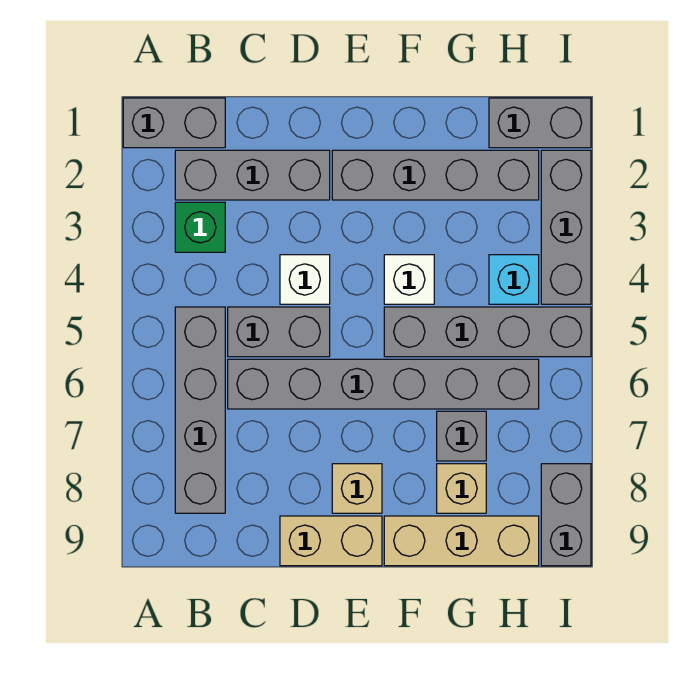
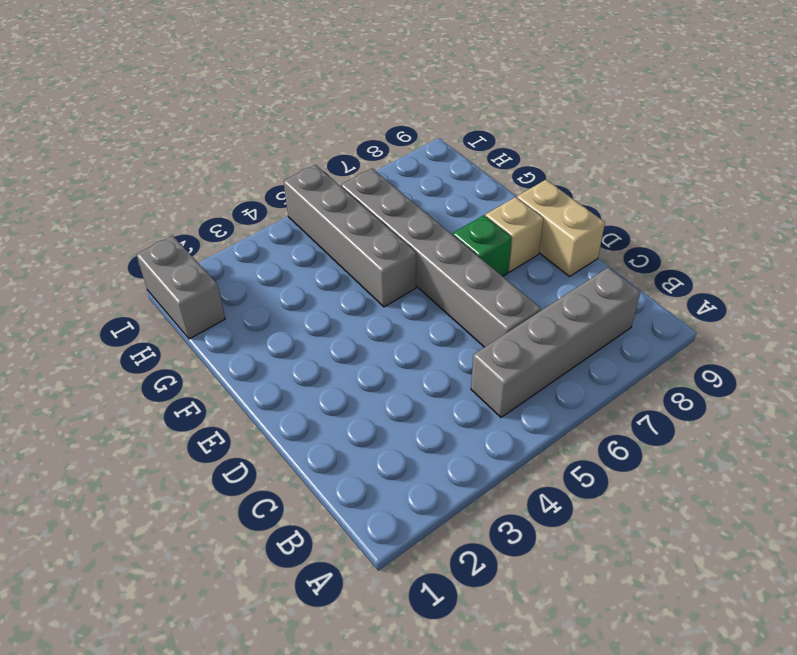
green brick E7 level 1 -> green brick B3 level 1
none -> grey brick A1:B1 level 1
none -> grey brick B2:D2 level 1
none -> grey brick C5:D5 level 1

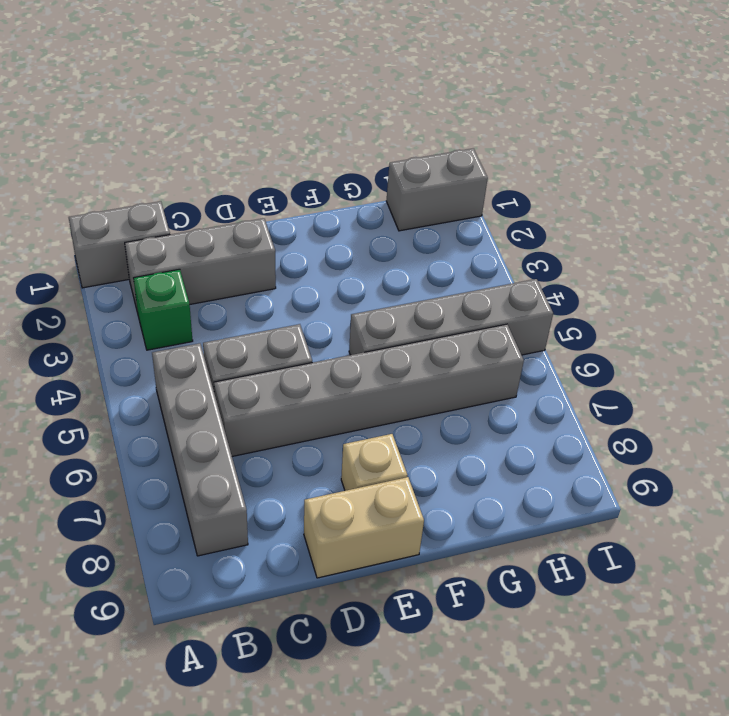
none -> white brick D4 level 1
none -> grey brick E2:H2 level 1
none -> white brick F4 level 1

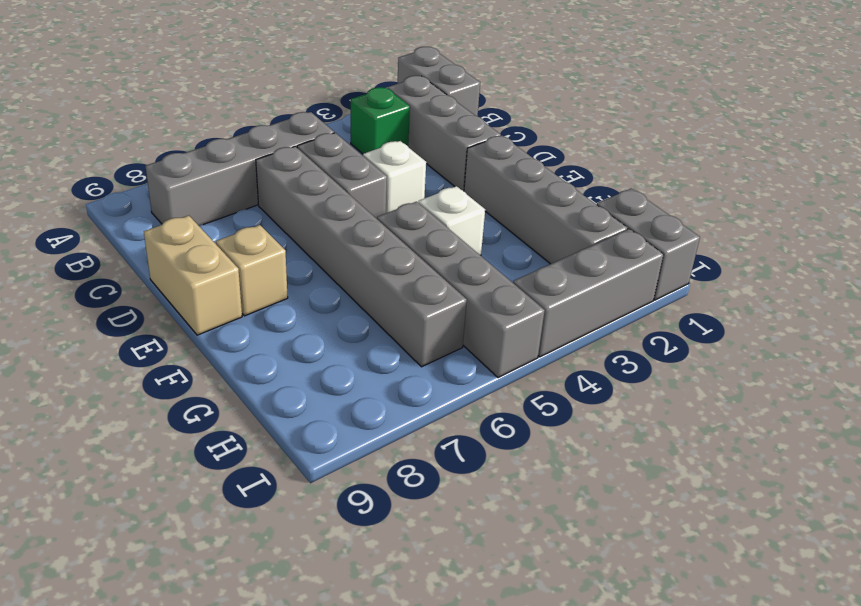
none -> tan brick F9:H9 level 1
none -> grey brick G7 level 1
none -> tan brick G8 level 1

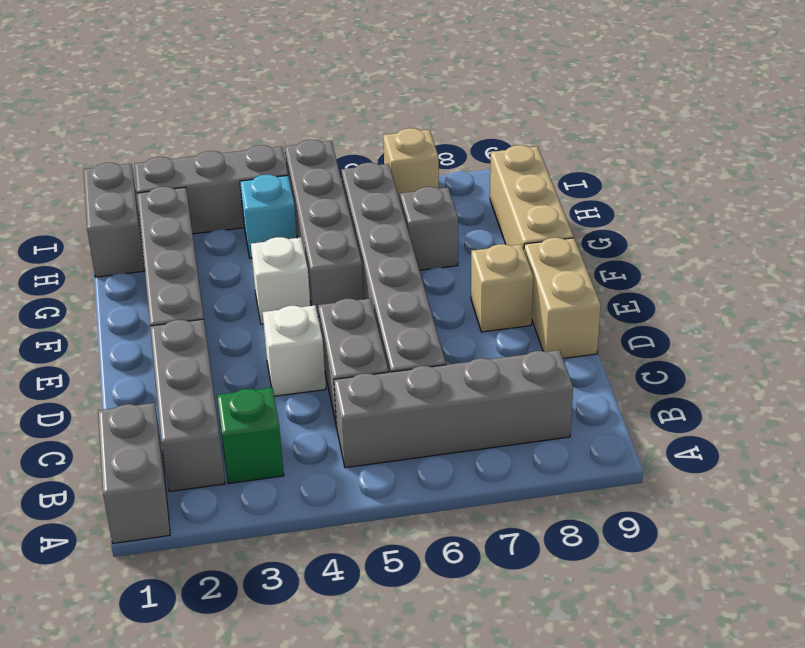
tan brick I7 level 1 -> tan brick G8 level 1
none -> grey brick I8:I9 level 1

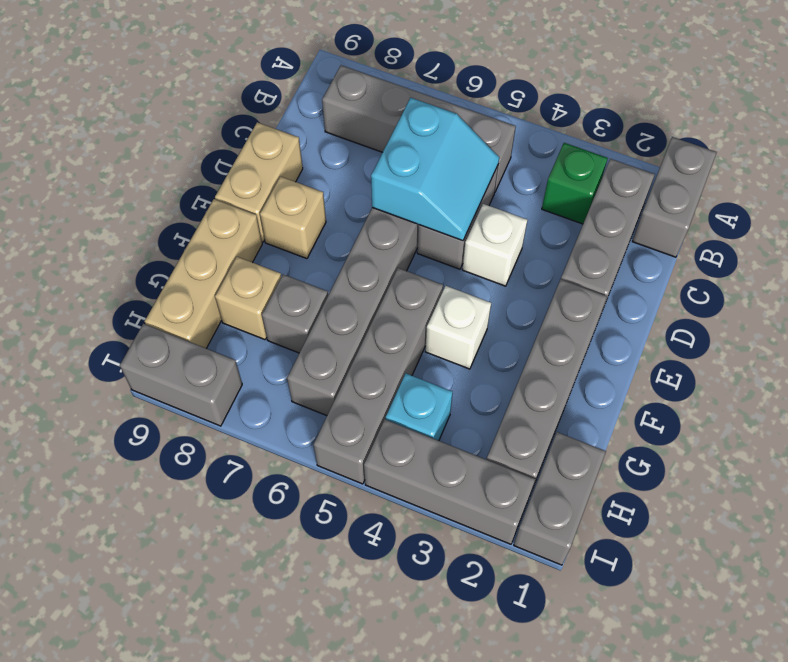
cyan slope C5:D6 level 2 top 6 -> none

